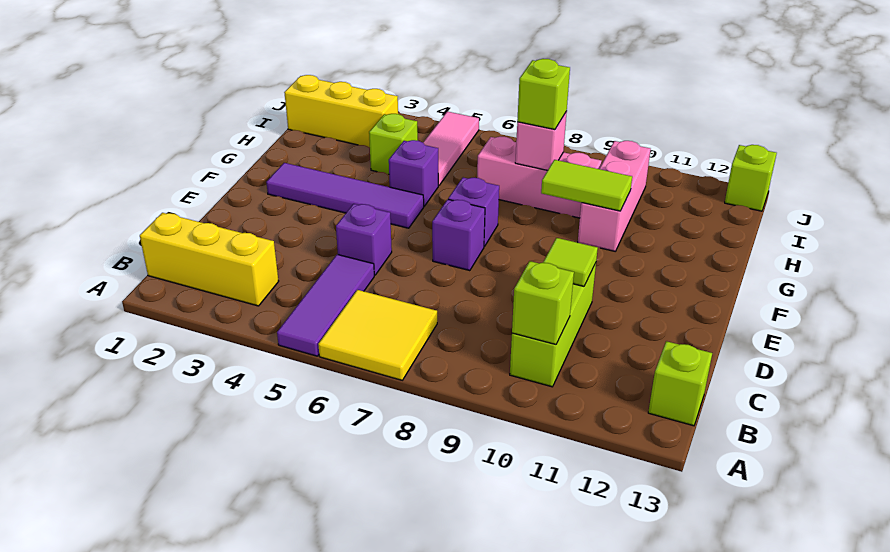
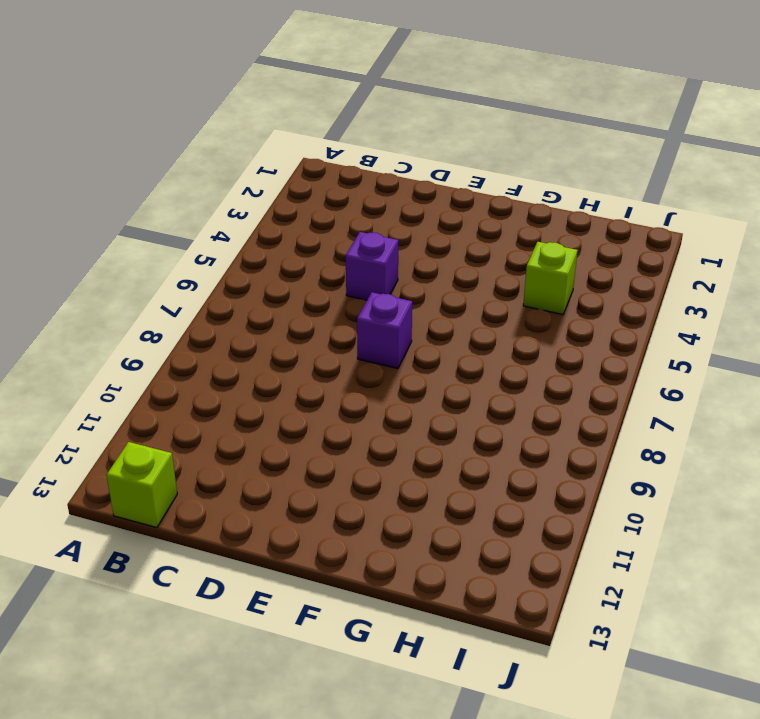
none -> purple tile A5:C5 level 1
none -> yellow tile A6:B7 level 1
none -> yellow brick B1:B3 level 1

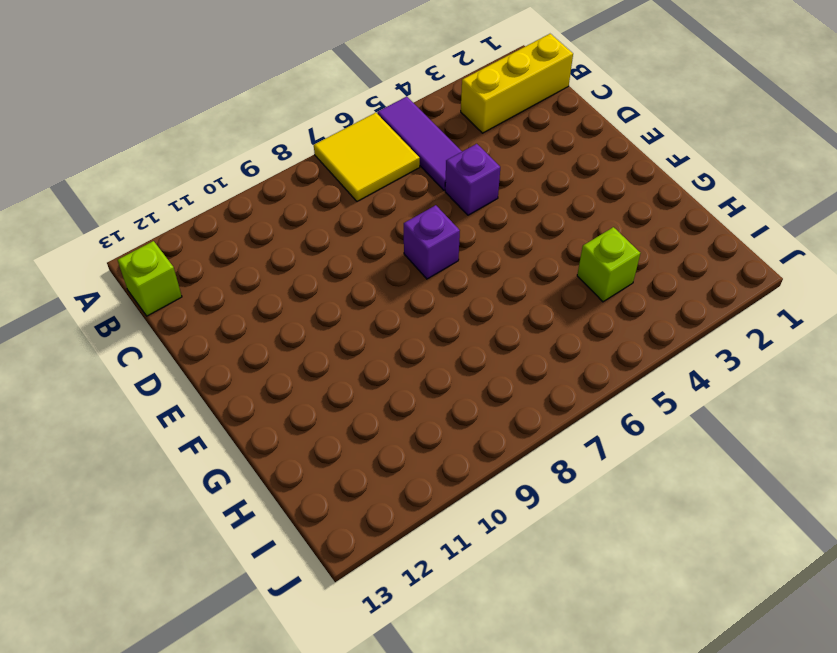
none -> lime brick B10:D10 level 1
none -> purple tile F2:F5 level 1
none -> purple brick F7 level 1

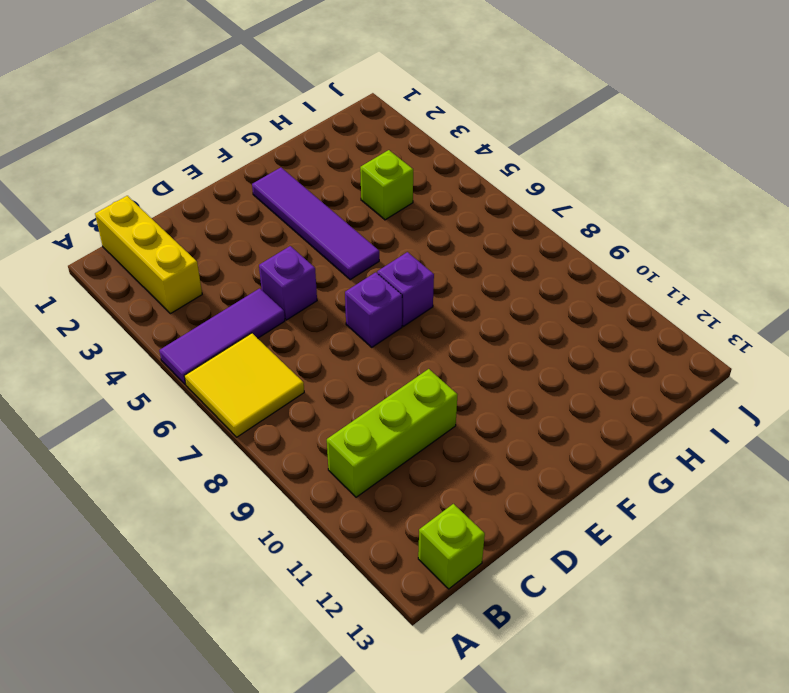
none -> purple brick G5 level 1
none -> pink brick G10:I10 level 1
none -> pink tile H5:J5 level 1

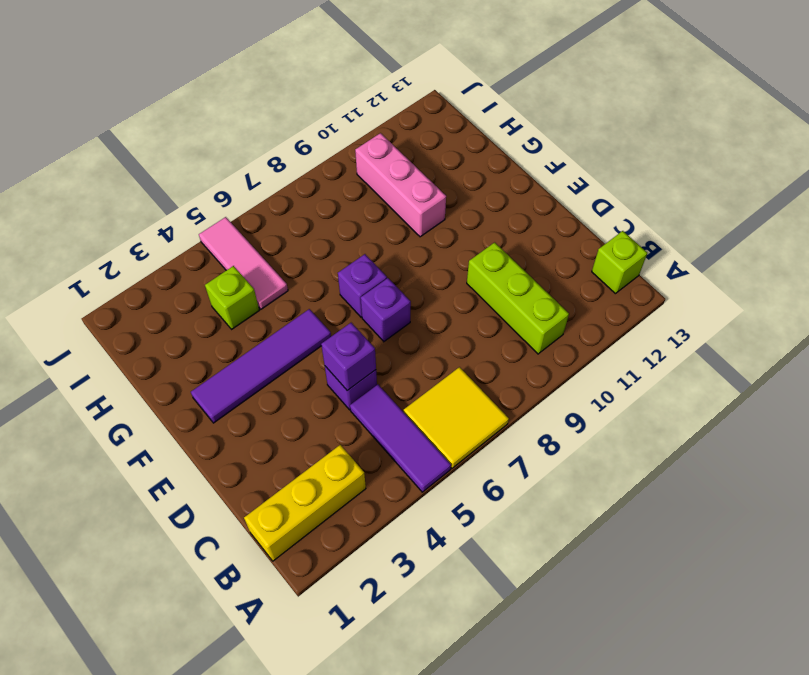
purple brick D5 level 2 -> purple brick G5 level 1
none -> pink brick H7:H9 level 1
none -> yellow brick I1:I3 level 1
none -> lime brick J13 level 1

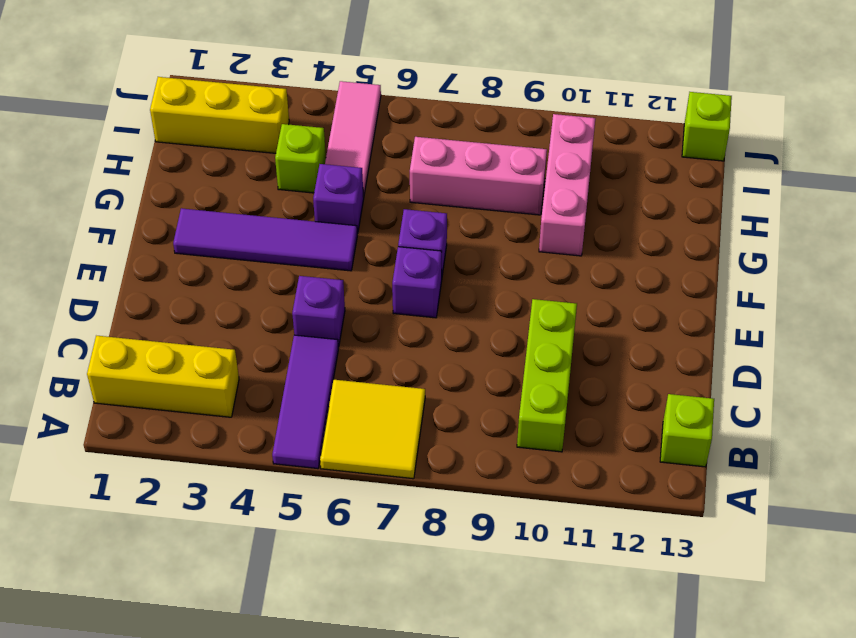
none -> lime brick B10 level 2
none -> lime tile D10 level 2
none -> lime tile G9:G10 level 2

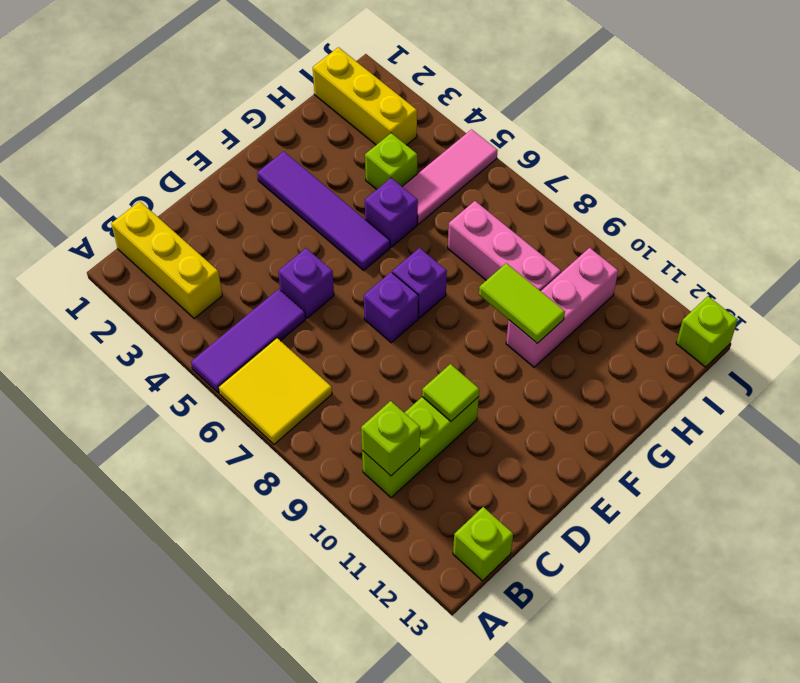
none -> pink brick H8 level 2
none -> lime brick H8 level 3

